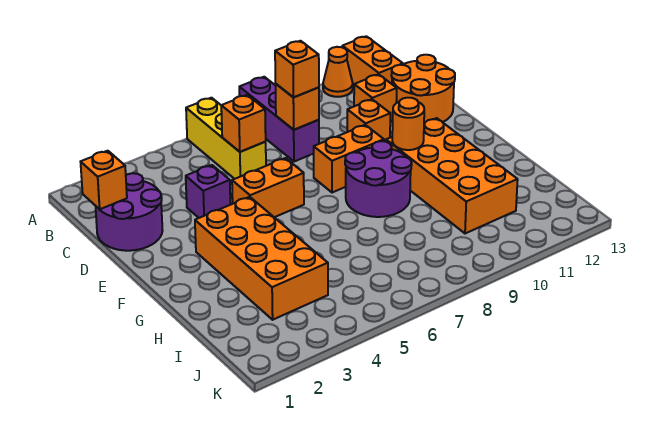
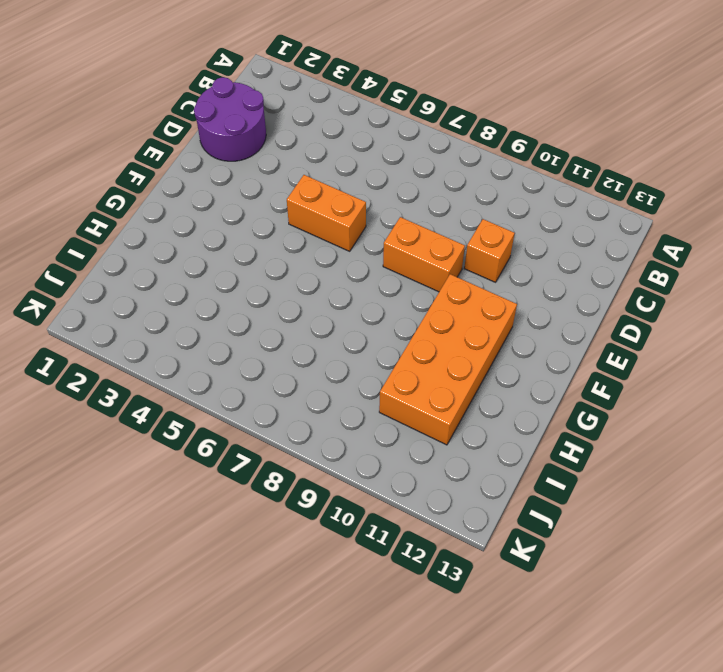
none -> yellow brick A6:C6 level 1
none -> purple brick A8:C8 level 1
none -> orange cone A11 level 1

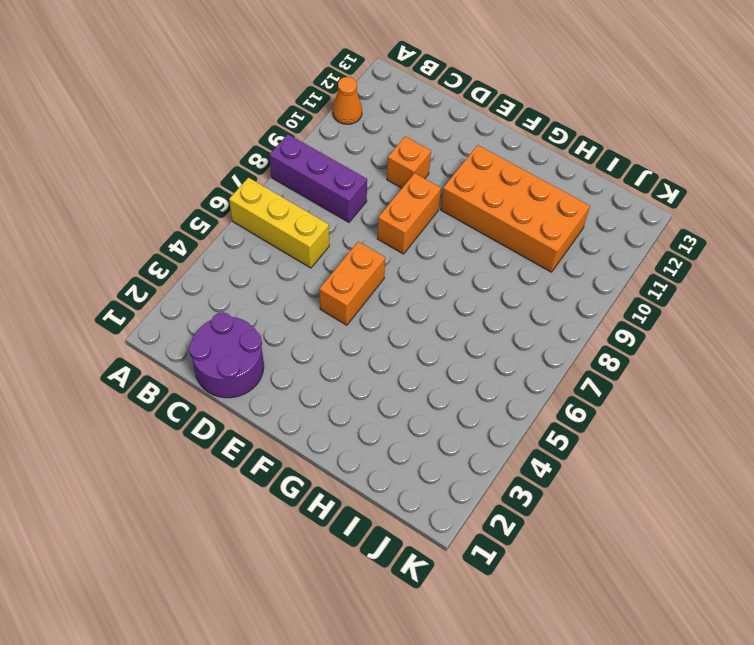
none -> orange brick A12:B12 level 1
none -> orange brick C11 level 1
none -> orange round brick C12:D13 level 1

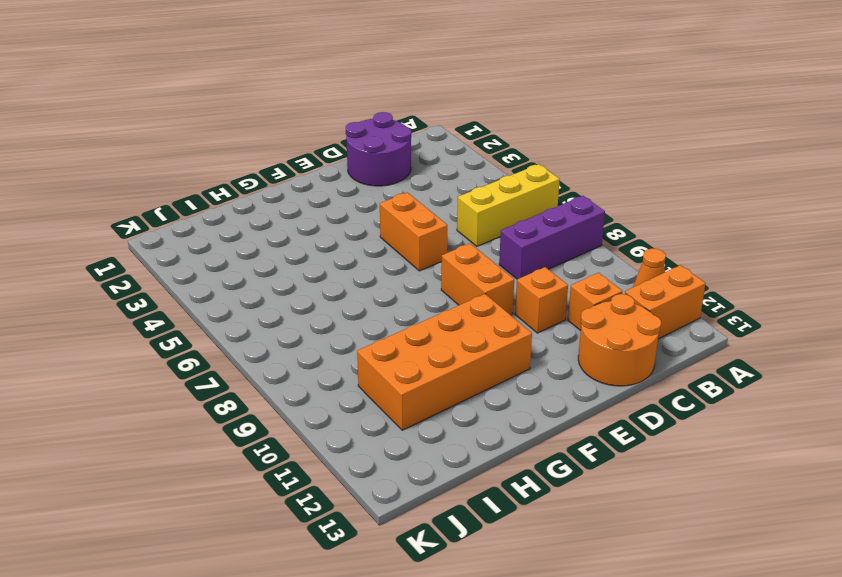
none -> purple brick D4 level 1
none -> orange brick F3:I4 level 1
none -> purple round brick F8:G9 level 1

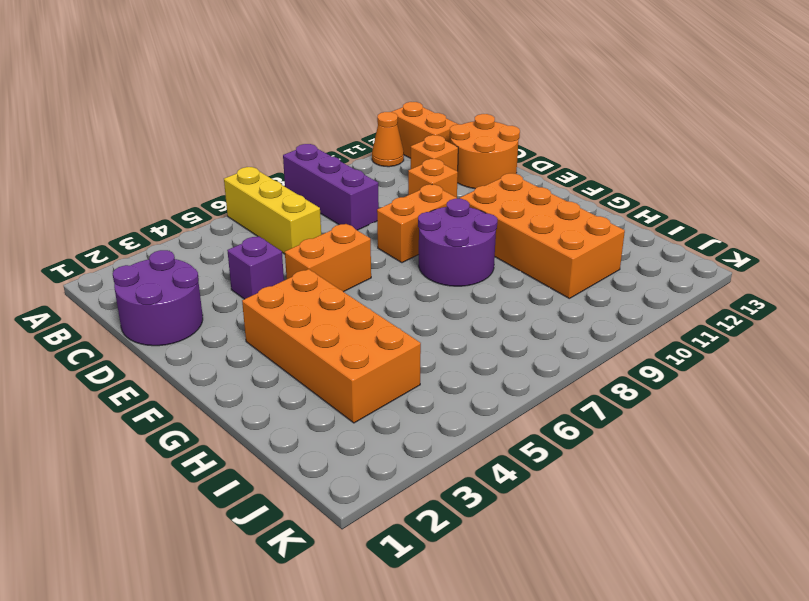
none -> orange brick C1 level 2
none -> orange brick C6 level 2
none -> orange brick C8 level 2

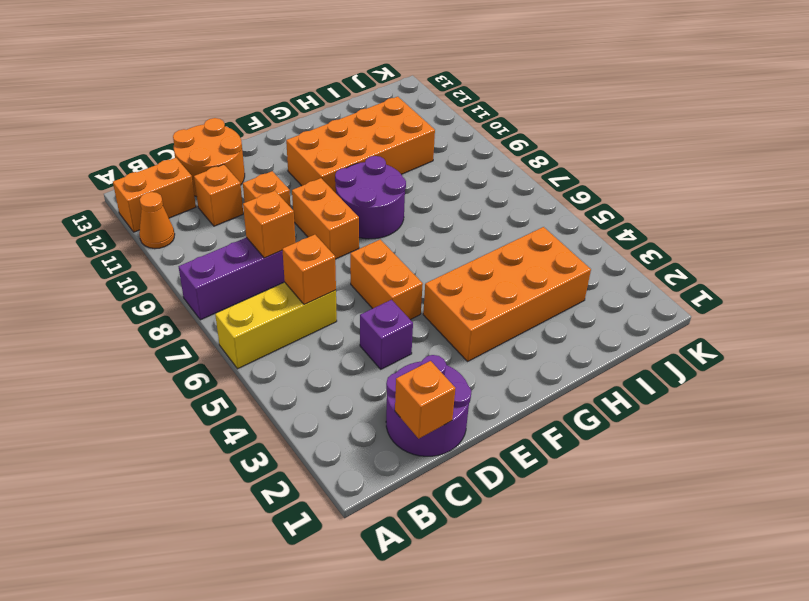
none -> orange round brick F10 level 2
none -> orange brick C8 level 3

